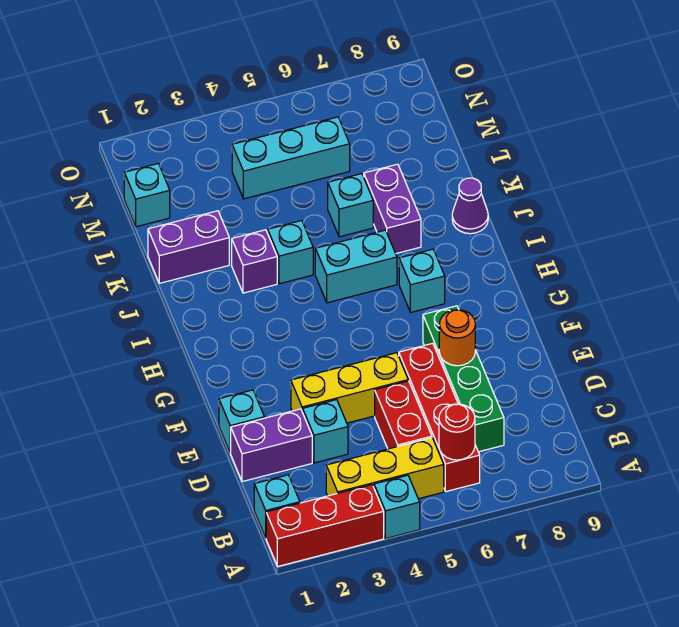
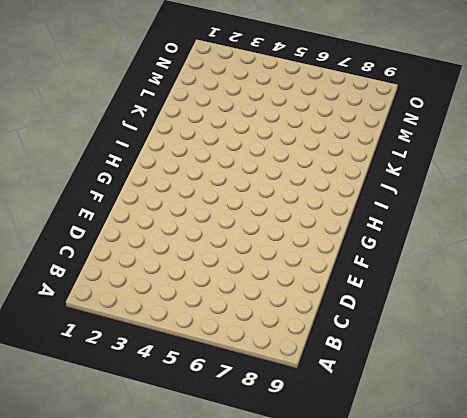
none -> red brick A1:A3 level 1
none -> cyan brick A4 level 1
none -> cyan brick B1 level 1

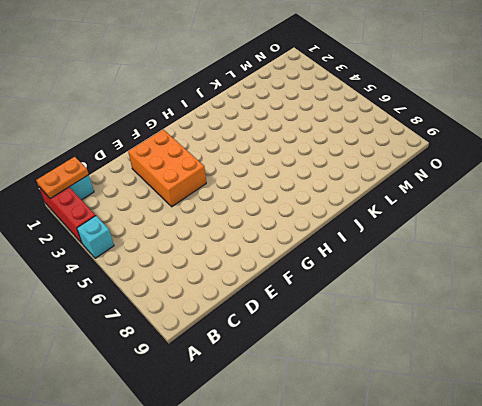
orange plate A1:B1 level 2 -> none
orange brick E2:F4 level 1 -> yellow brick E3:E5 level 1
none -> yellow brick B3:B5 level 1
none -> red brick B6:E6 level 1
none -> red brick C5:D5 level 1

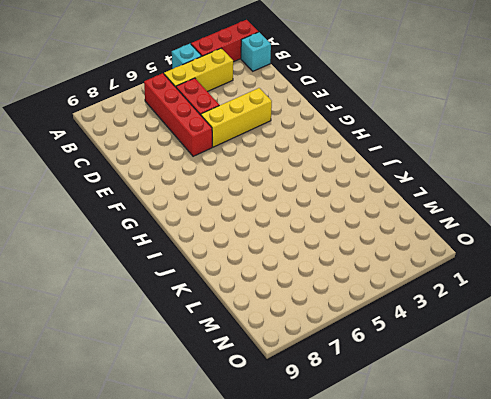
none -> green brick C7:F7 level 1
none -> purple brick D1:D2 level 1
none -> cyan brick D3 level 1

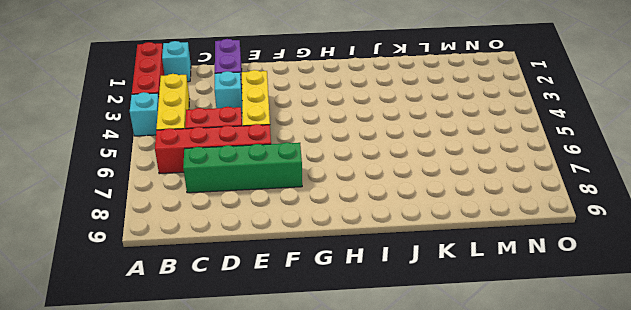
none -> cyan brick E1 level 1
none -> cyan brick H7 level 1
none -> cyan brick I5:I6 level 1

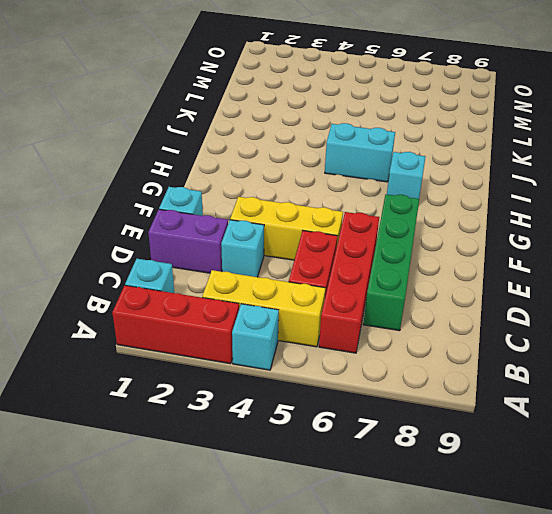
none -> purple brick J3 level 1
none -> cyan brick J4 level 1
none -> purple brick J7:K7 level 1

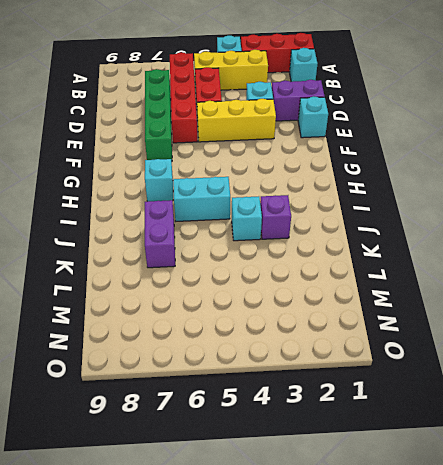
none -> purple cone J9 level 1
none -> purple brick K1:K2 level 1
none -> cyan brick K6 level 1

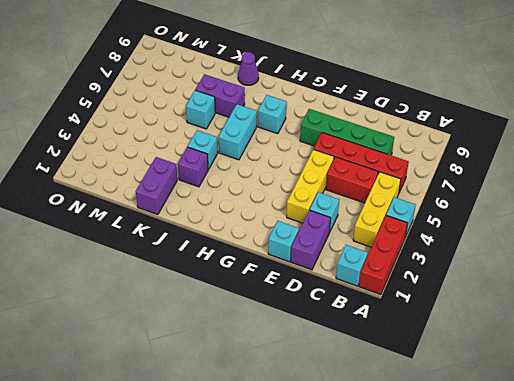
none -> cyan brick M1 level 1
none -> cyan brick M4:M6 level 1
none -> red round brick B6 level 2

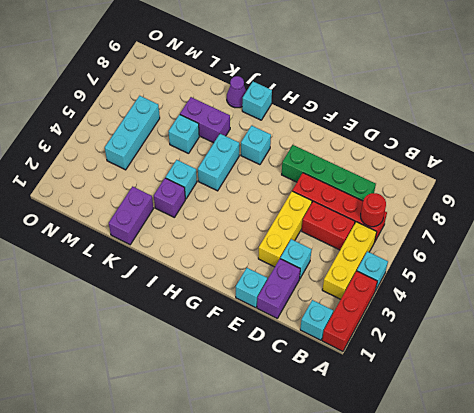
cyan brick I9 level 1 -> cyan brick M1 level 1
none -> orange round brick E7 level 2

